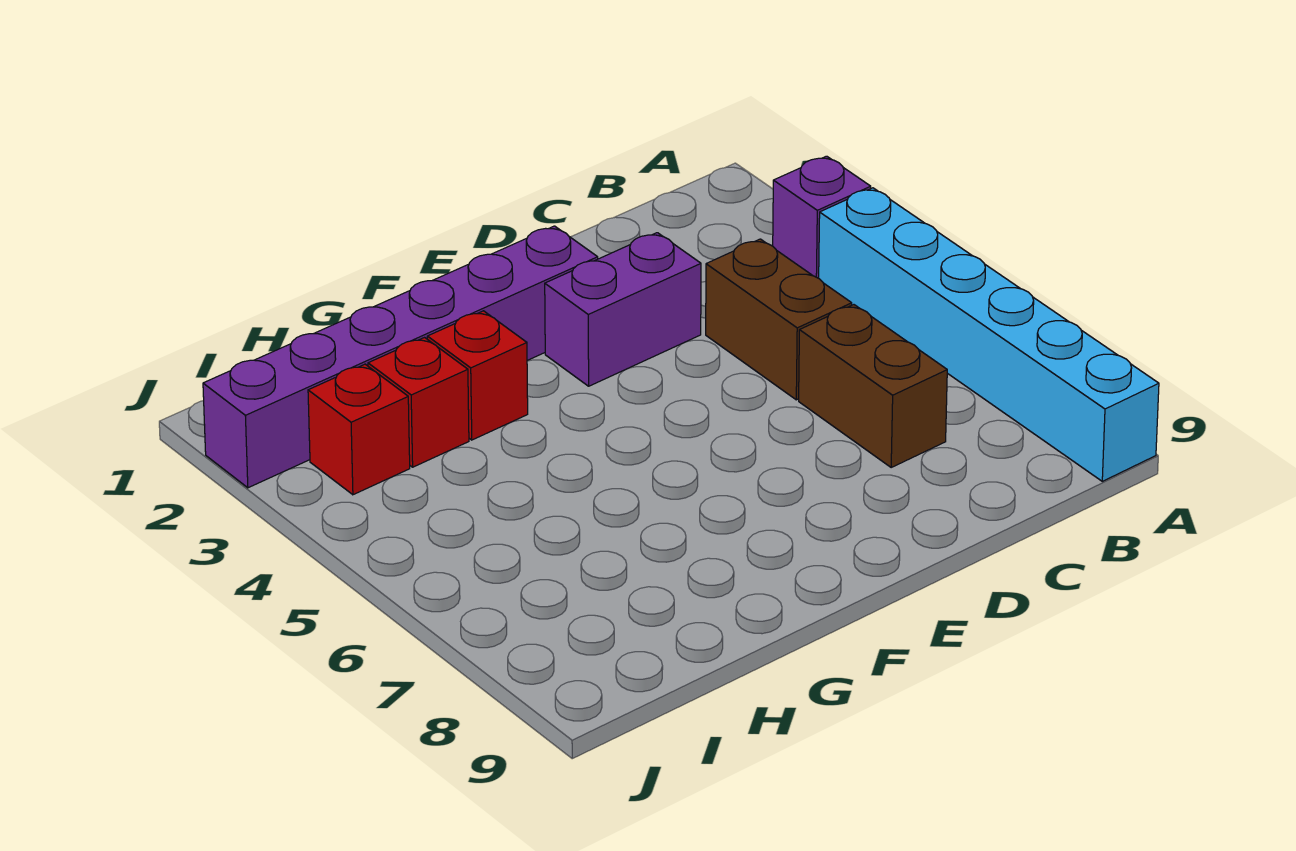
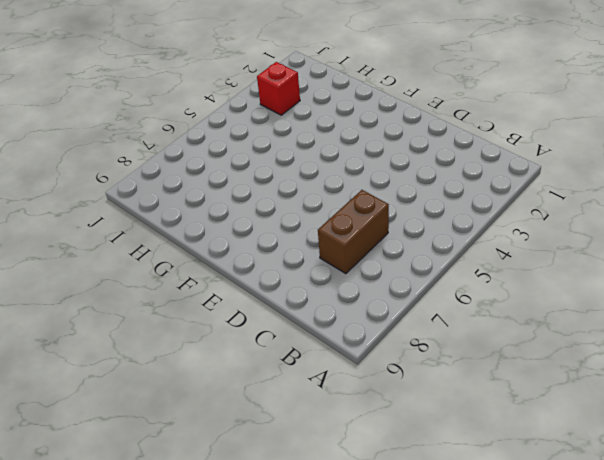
none -> purple brick A3 level 1
none -> cyan brick A4:A9 level 1

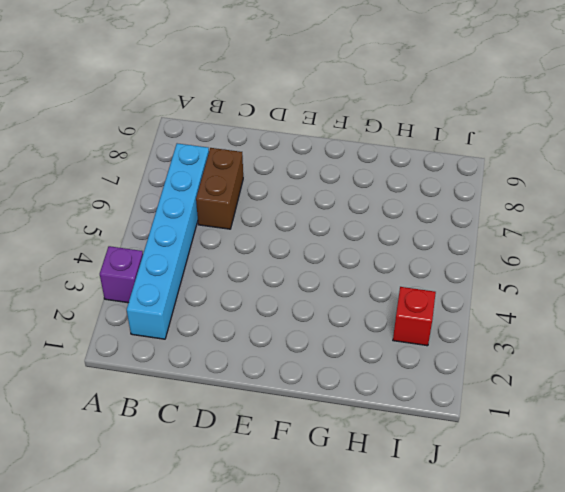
cyan brick B2:B7 level 1 -> cyan brick A4:A9 level 1
none -> brown brick C4:C5 level 1
none -> purple brick D3:E3 level 1

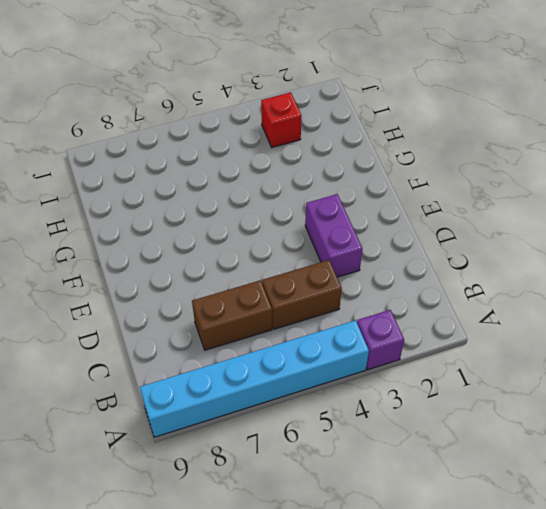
none -> purple brick E2:J2 level 1
none -> red brick G3 level 1

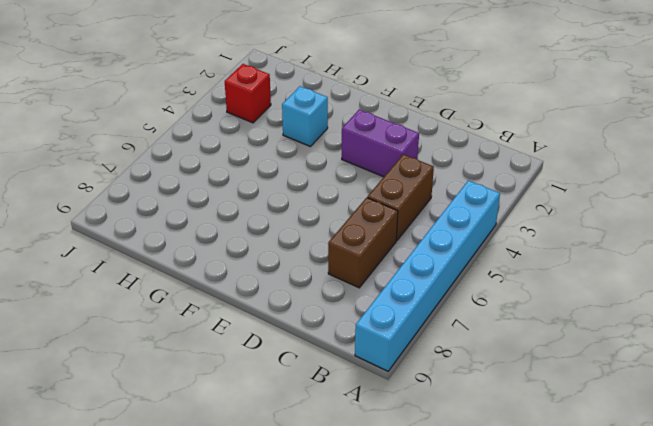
cyan brick G3 level 1 -> red brick G3 level 1
none -> purple brick A3 level 1
none -> purple brick E2:J2 level 1

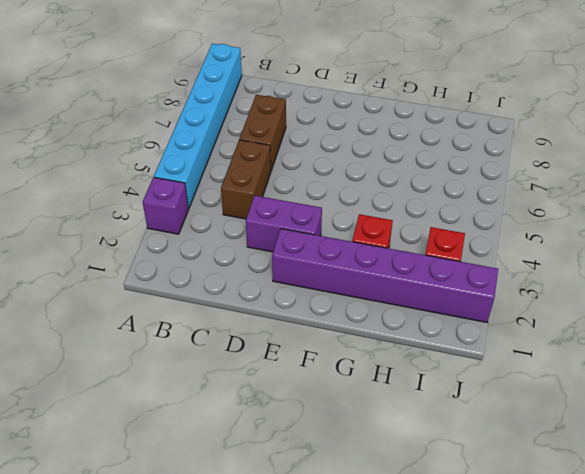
none -> red brick H3 level 1

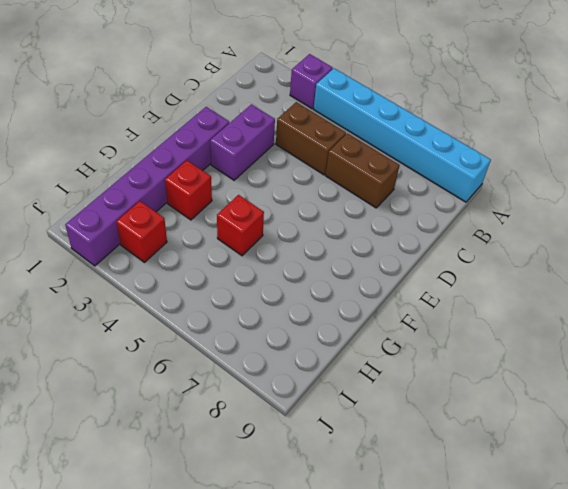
red brick G5 level 1 -> red brick H3 level 1

